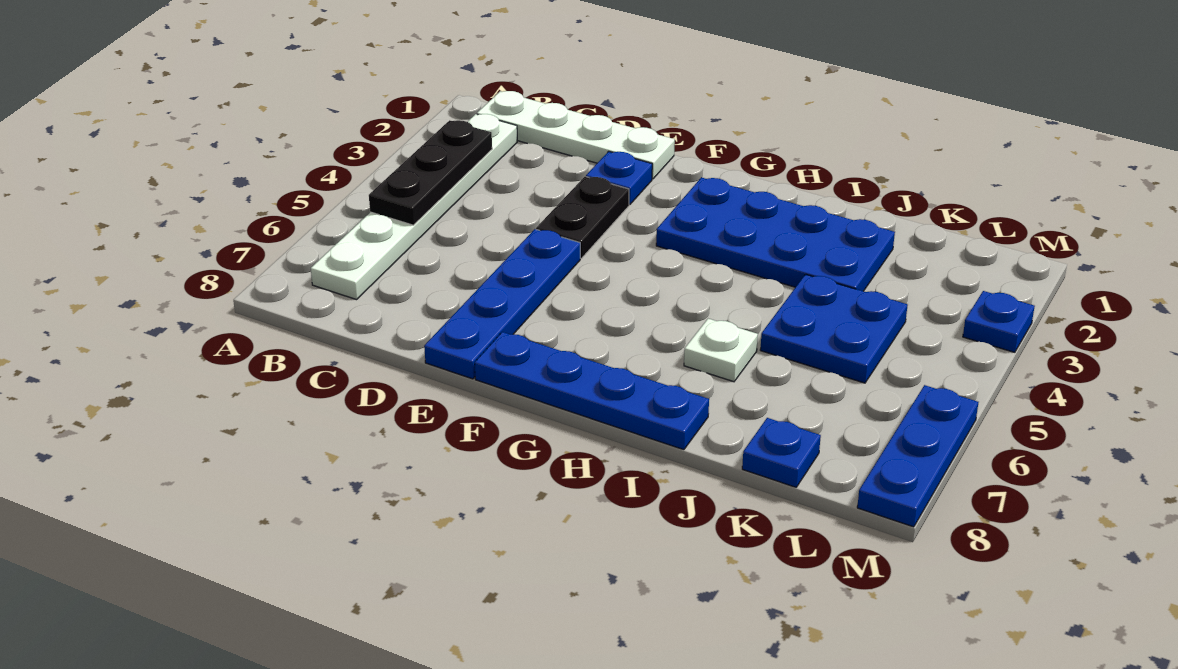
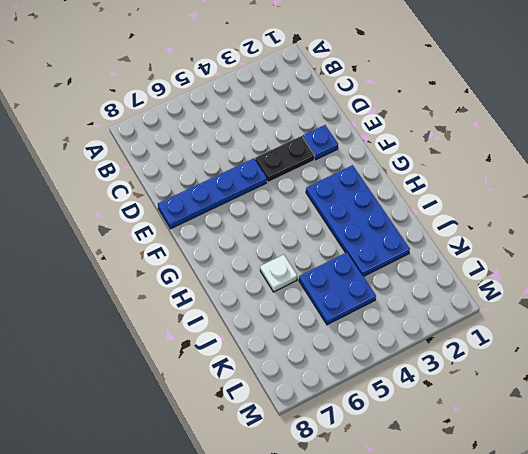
none -> white plate B1:E1 level 1
none -> white plate B2:B7 level 1
none -> blue plate F8:I8 level 1

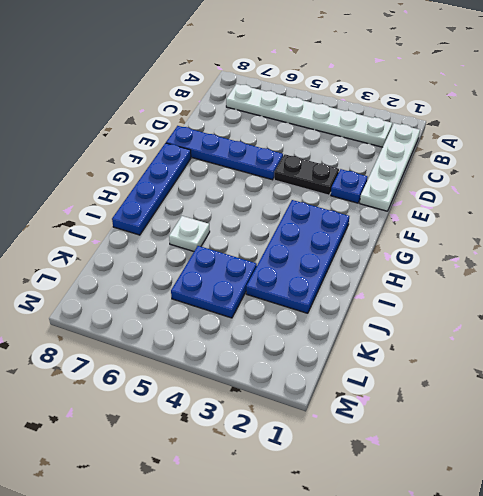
none -> blue plate K8 level 1
none -> blue plate M3 level 1
none -> blue plate M6:M8 level 1

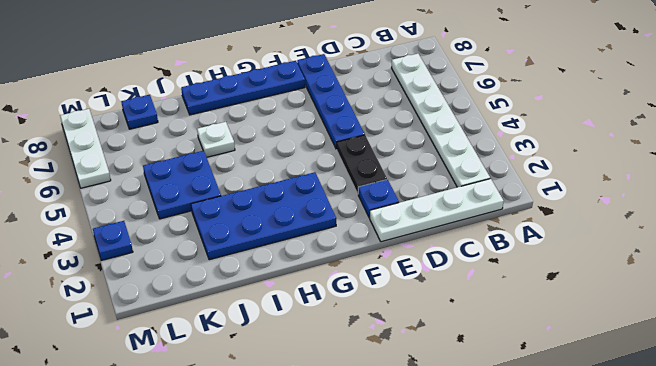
white plate M6:M8 level 1 -> blue plate M6:M8 level 1
none -> black plate B3:B5 level 2

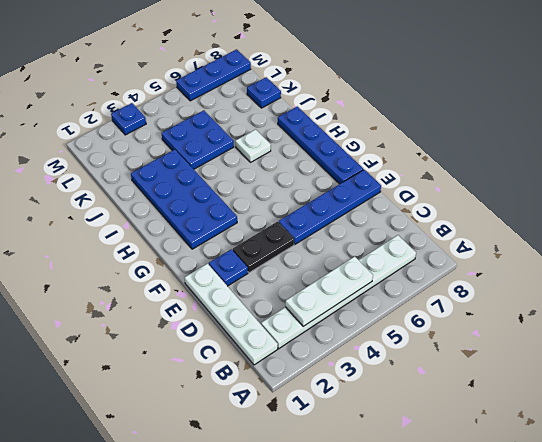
white plate B3:B5 level 2 -> black plate B3:B5 level 2

